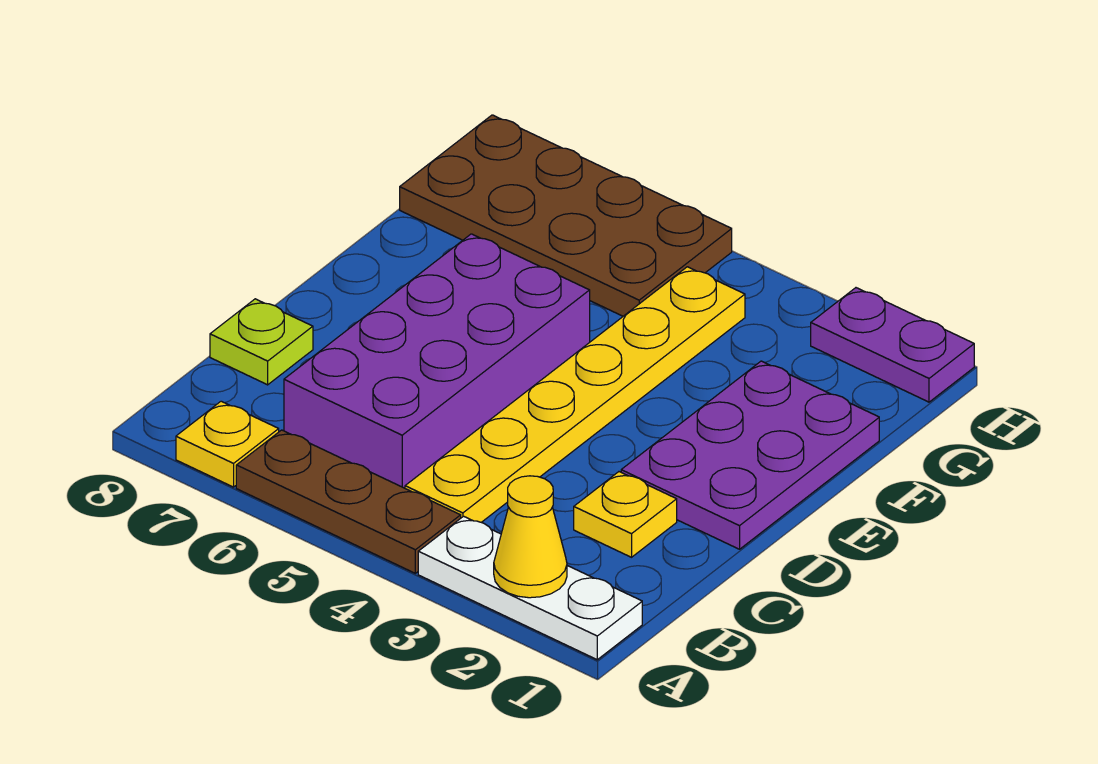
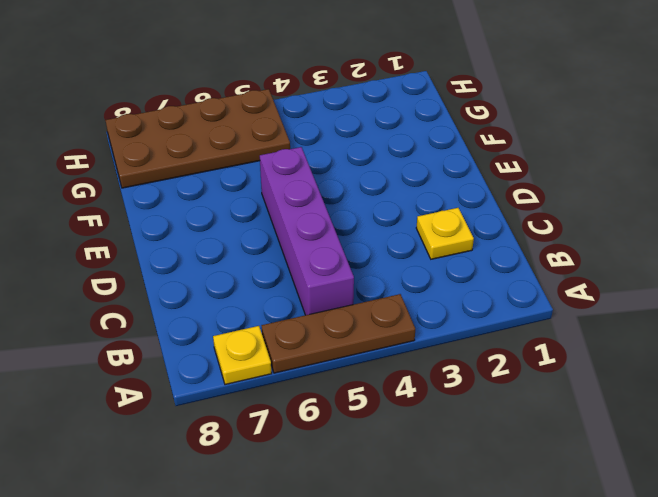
purple brick B5:E5 level 1 -> purple brick B5:E6 level 1
none -> white plate A1:A3 level 1
none -> yellow plate B4:G4 level 1

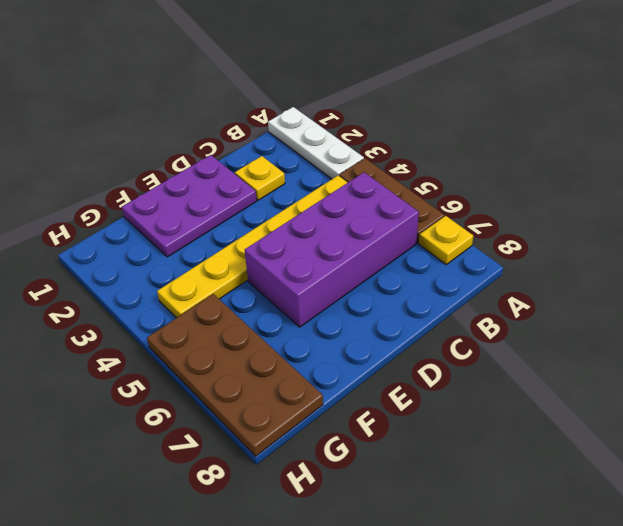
none -> lime plate C8 level 1
none -> purple plate H1:H2 level 1

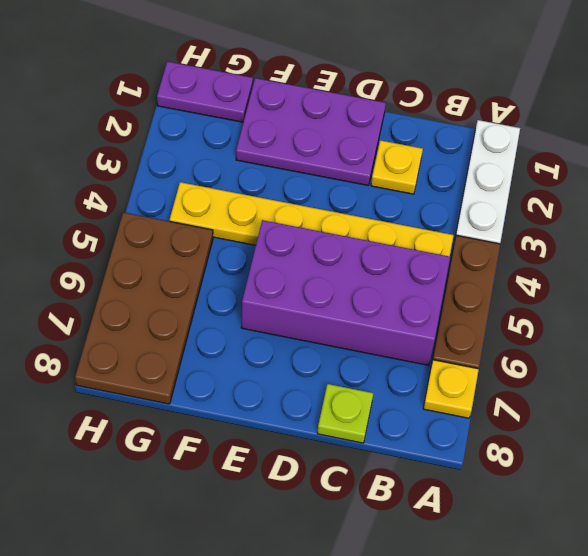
purple plate G1:H1 level 1 -> purple plate H1:H2 level 1
none -> yellow cone A2 level 2

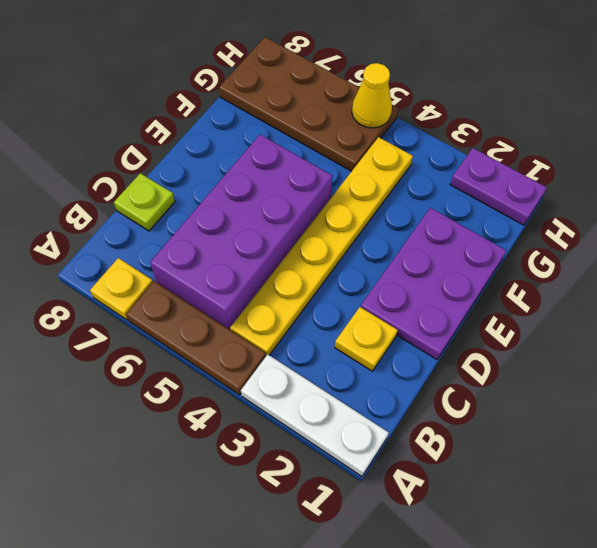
yellow cone H5 level 2 -> yellow cone A2 level 2

